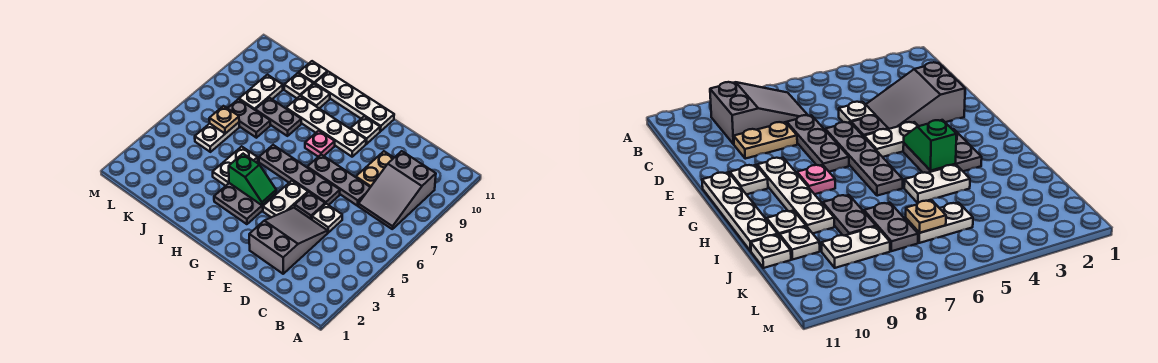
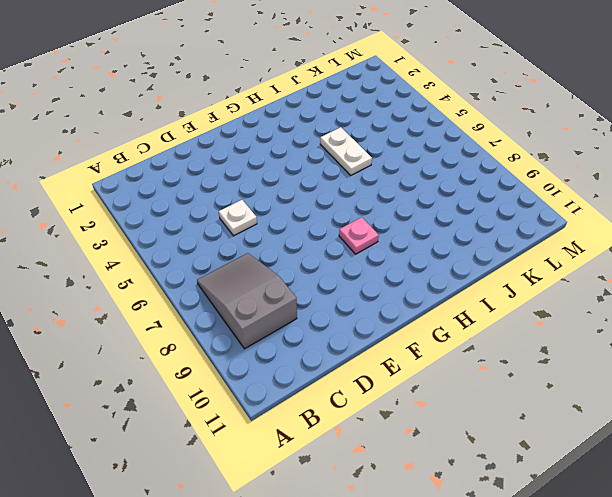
none -> grey slope D2:E4 level 1 top 2
none -> grey plate D7:F7 level 1
none -> tan plate D8:D9 level 1

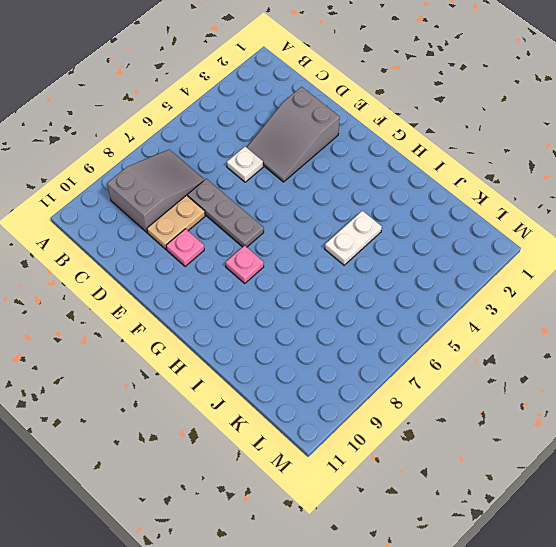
pink plate E9 level 1 -> none
none -> grey plate E5 level 1
none -> grey plate E6:H6 level 1
none -> white plate F4:F5 level 1

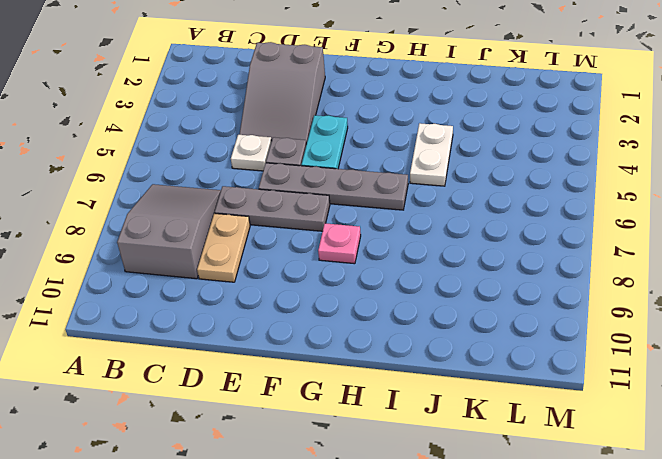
cyan plate F4:F5 level 1 -> white plate F4:F5 level 1
none -> white plate F9:I9 level 1
none -> white plate F10 level 1
none -> white plate F11:I11 level 1

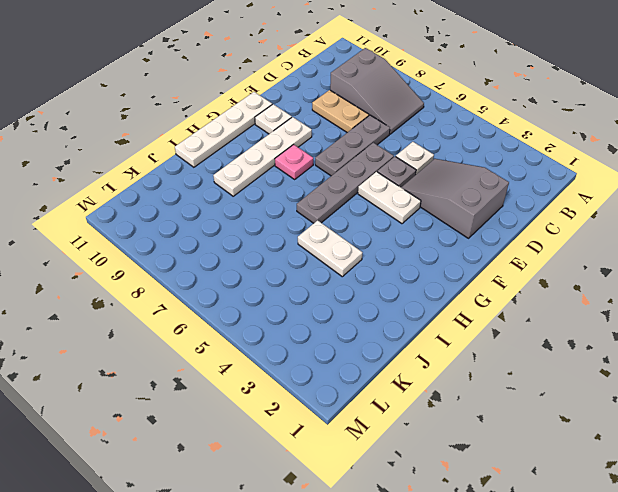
none -> grey plate G3:H4 level 1
none -> grey plate I8:J8 level 1
none -> white plate I10 level 1

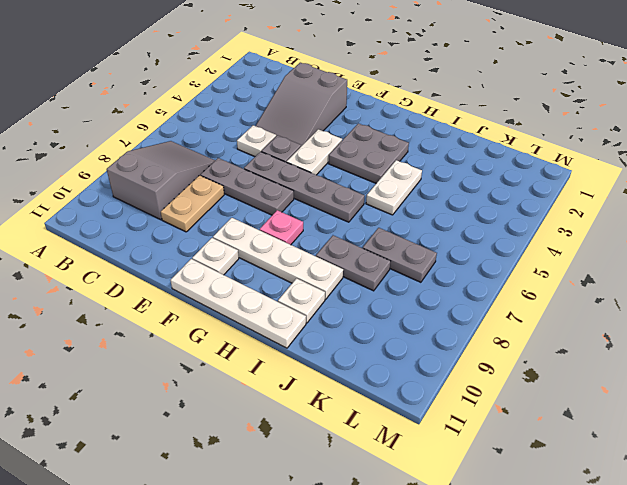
none -> white plate J10 level 1
none -> white plate J11 level 1
none -> white plate K5:K6 level 1

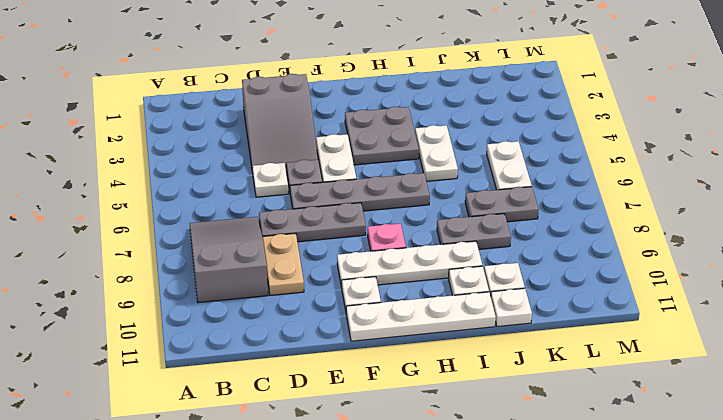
none -> white plate K8:K9 level 1
none -> green slope G4:H4 level 2 top H
none -> tan plate K6 level 2

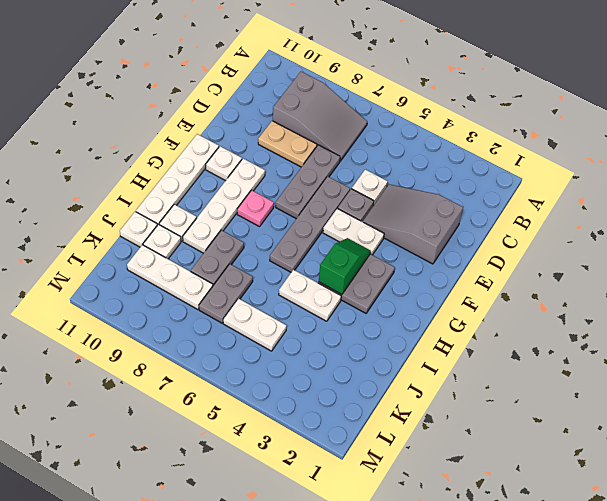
white plate K8:K10 level 1 -> white plate K8:K9 level 1
none -> tan plate K6 level 2

